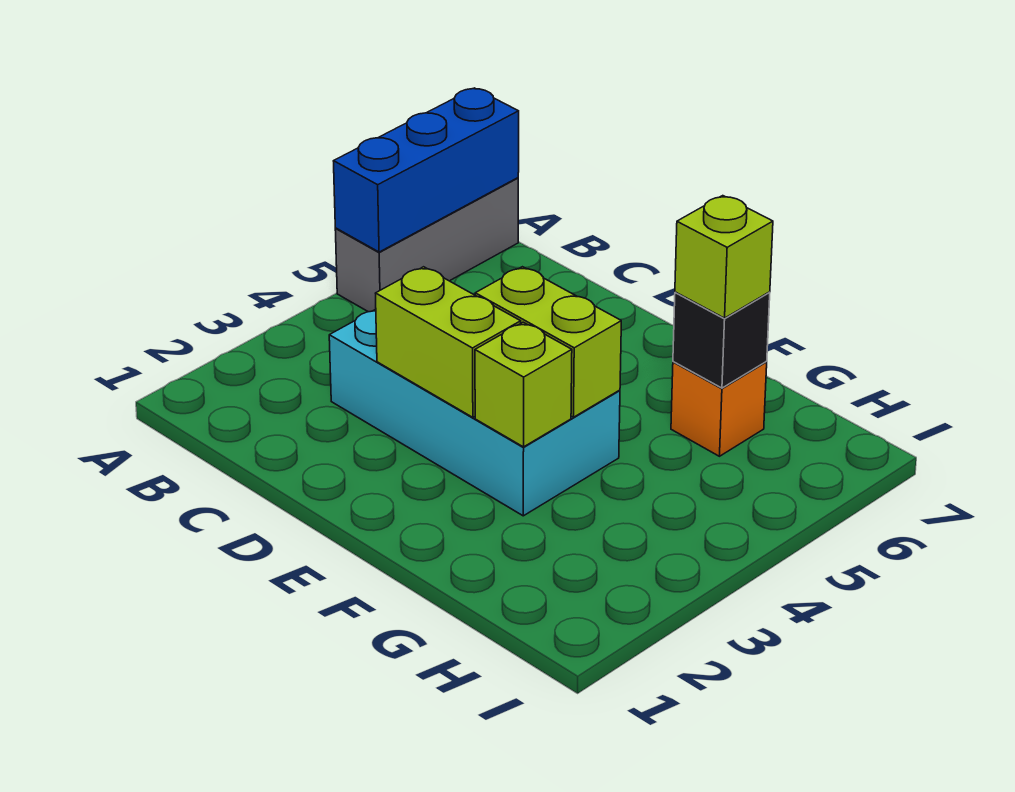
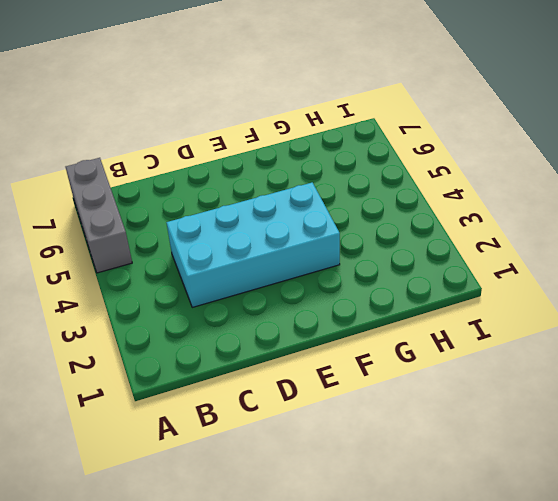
none -> orange brick G6 level 1
none -> blue brick A5:A7 level 2

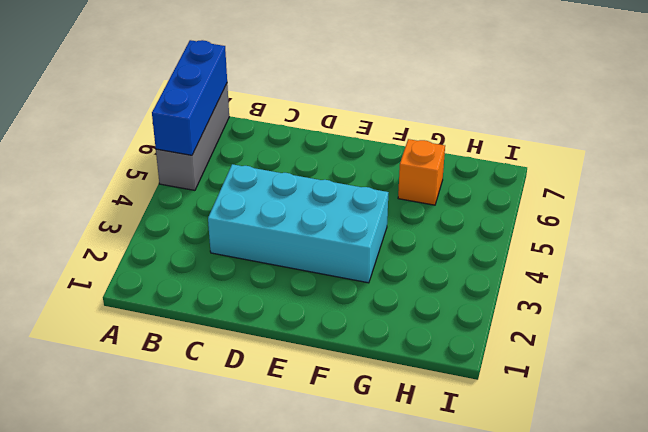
none -> lime brick D3:E3 level 2
none -> lime brick E4:F4 level 2

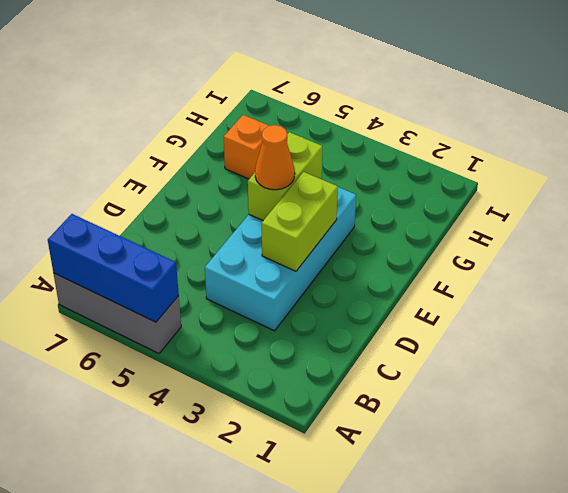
orange cone E4 level 3 -> none
none -> lime brick F3 level 2
none -> black brick G6 level 2

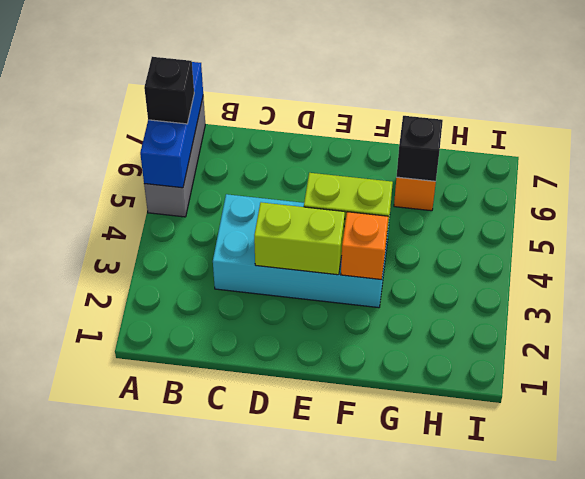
black brick A6 level 3 -> none
orange brick F3 level 2 -> lime brick F3 level 2
none -> lime brick G6 level 3

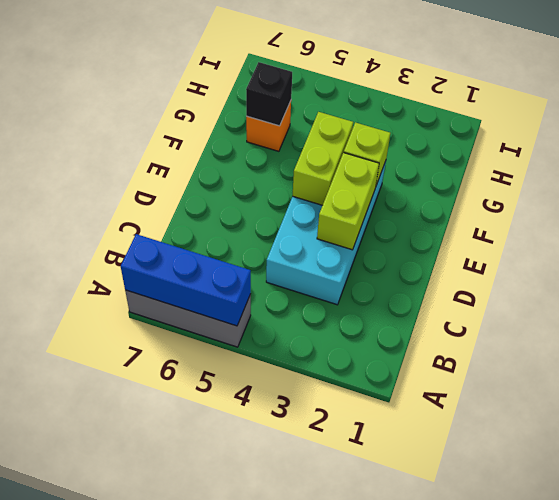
none -> lime brick G6 level 3

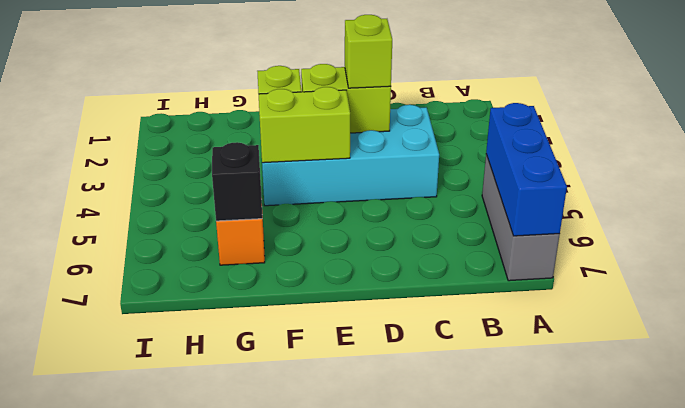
lime brick D3 level 3 -> lime brick G6 level 3

